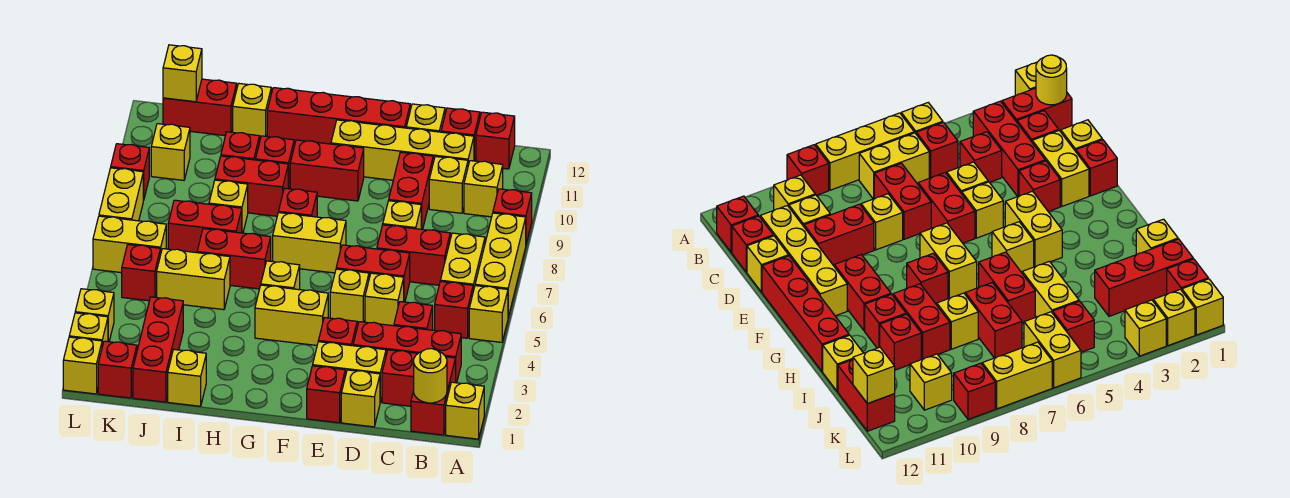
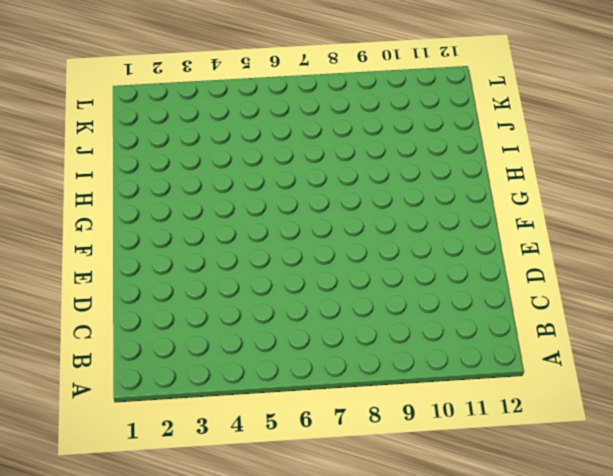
none -> yellow brick A1 level 1
none -> yellow brick A5 level 1
none -> yellow brick A6:A8 level 1
none -> red brick A9 level 1

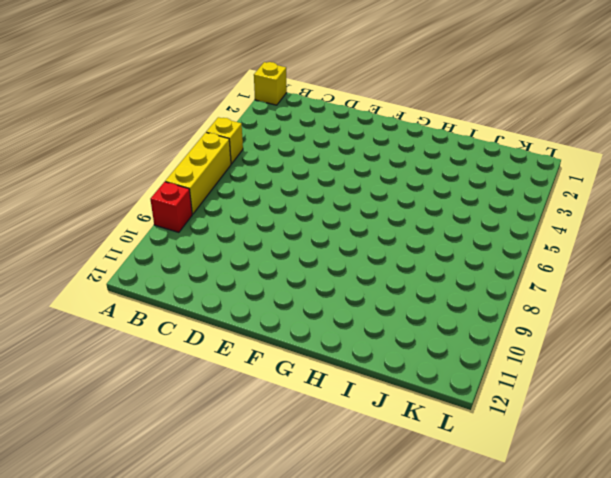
none -> red brick B1:B2 level 1
none -> red brick B3:D3 level 1
none -> red brick B5 level 1
none -> yellow brick B6:B7 level 1

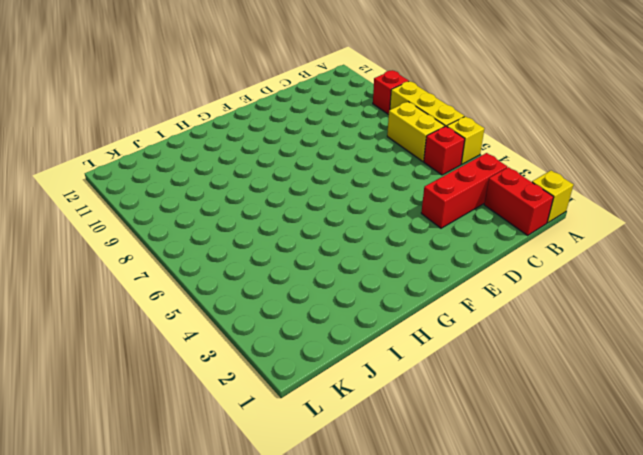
none -> yellow brick B10 level 1
none -> red brick B12 level 1
none -> red brick C2 level 1
none -> red brick C4 level 1

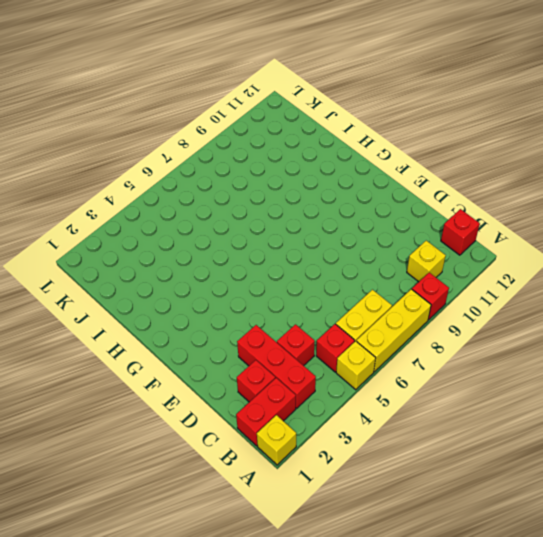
none -> red brick C7:D7 level 1
none -> yellow brick C10 level 1
none -> yellow brick C11:F11 level 1
none -> red brick C12 level 1

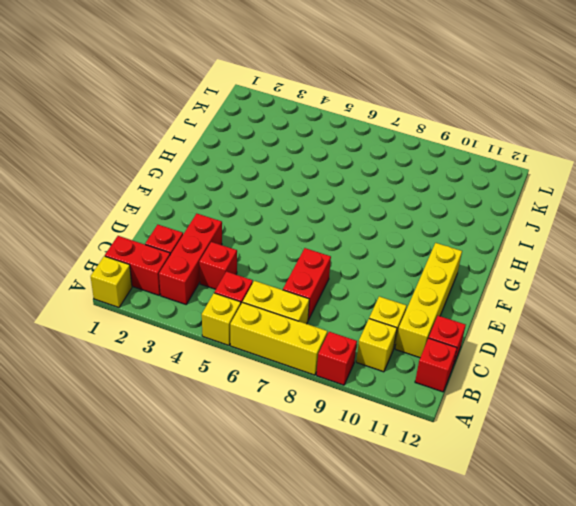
none -> yellow brick D1 level 1
none -> yellow brick D2:E2 level 1
none -> yellow brick D5 level 1
none -> red brick D6:E6 level 1

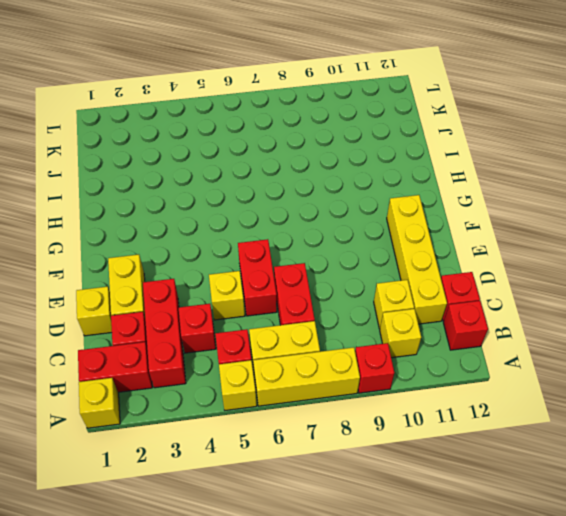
none -> yellow brick D8 level 1
none -> red brick D9:D10 level 1
none -> yellow brick D12 level 1
none -> red brick E1 level 1

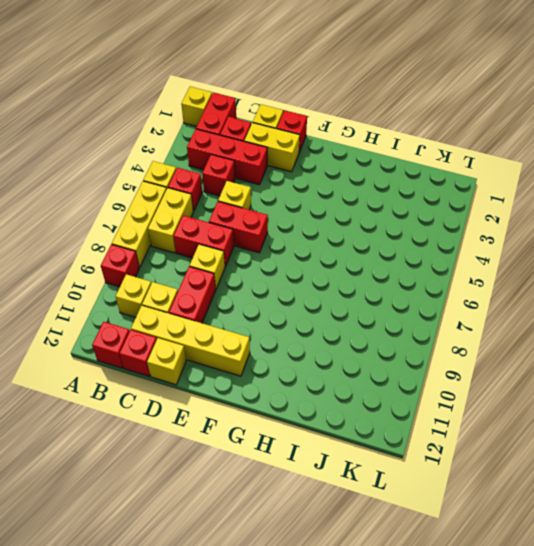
none -> red brick E3 level 1
none -> yellow brick E5 level 1
none -> red brick E12:H12 level 1
none -> yellow brick F4:G4 level 1

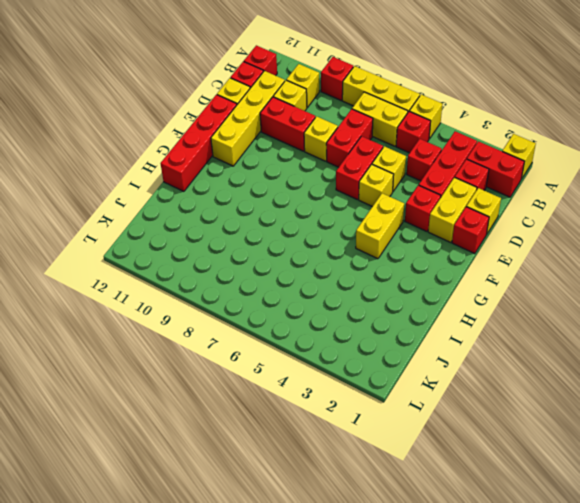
none -> yellow brick F7:G7 level 1
none -> red brick F10:G10 level 1
none -> yellow brick G5 level 1
none -> red brick G8 level 1

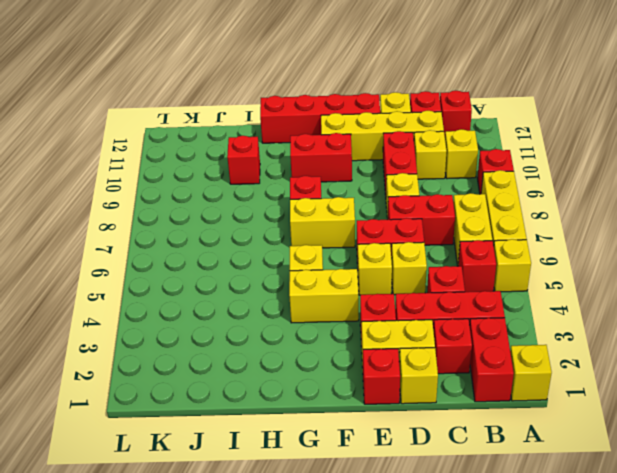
none -> red brick H6:I6 level 1
none -> red brick H9:I9 level 1
none -> red brick H10 level 1
none -> yellow brick I1 level 1

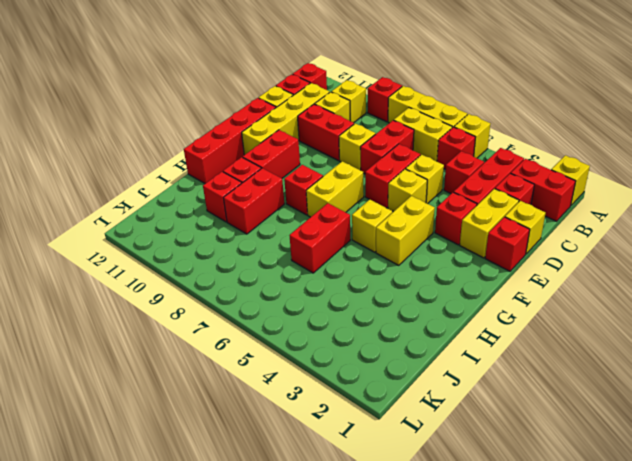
none -> yellow brick I1 level 1
none -> yellow brick I5:J5 level 1
none -> red brick I7:J7 level 1
none -> yellow brick I8 level 1

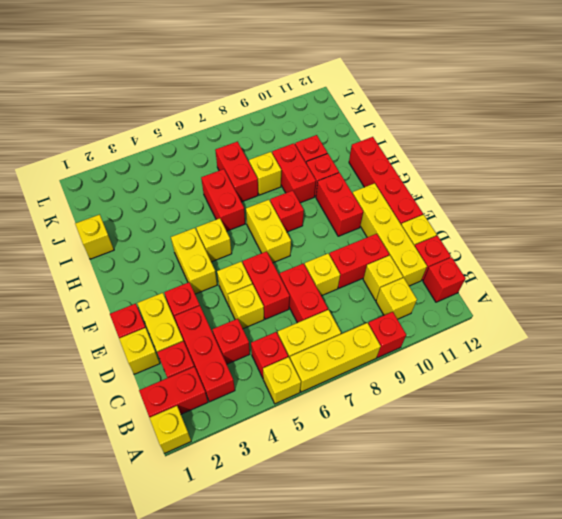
none -> yellow brick I5:J5 level 1
none -> yellow brick I12 level 1
none -> red brick J1:J3 level 1
none -> red brick J12:K12 level 1

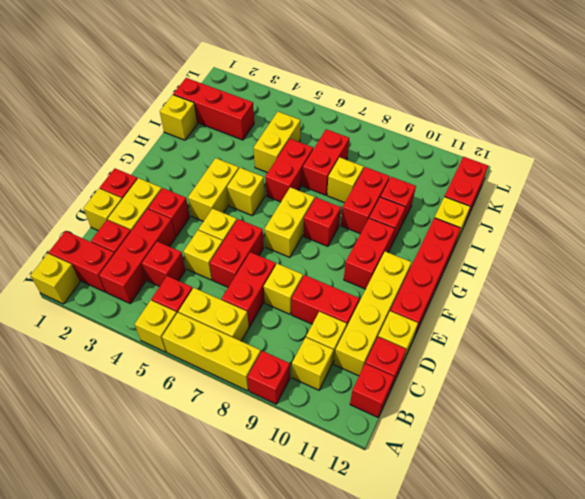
none -> red brick K1 level 1
none -> red brick K5 level 1
none -> yellow brick K6:L6 level 1
none -> yellow brick K10 level 1

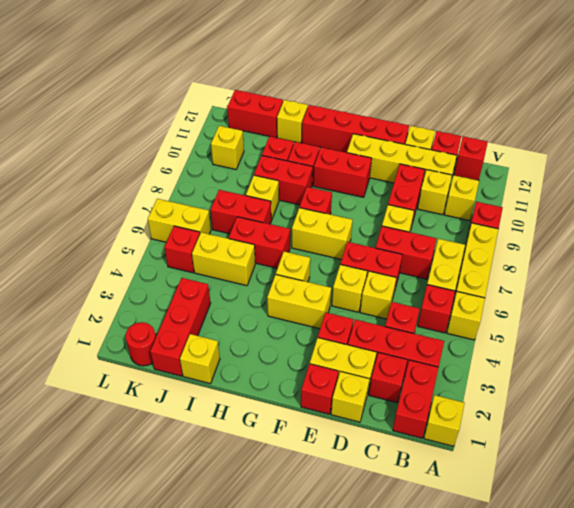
red round brick K1 level 1 -> red brick K1 level 1
none -> yellow brick L1 level 1
none -> yellow brick L2 level 1
none -> yellow brick L3 level 1
none -> yellow brick L7:L8 level 1

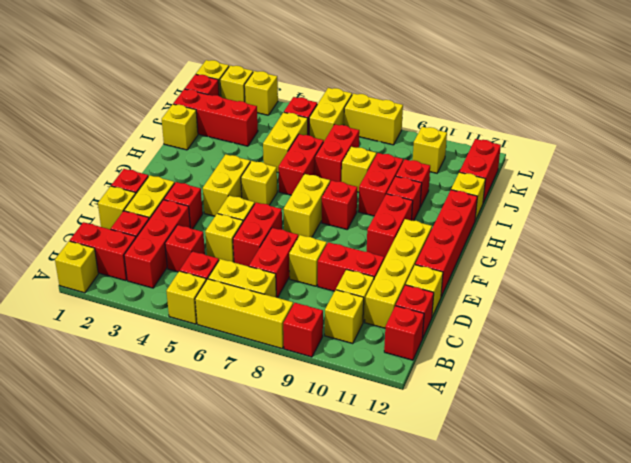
none -> red brick L9 level 1
none -> yellow round brick B1 level 2
none -> yellow brick K12 level 2

